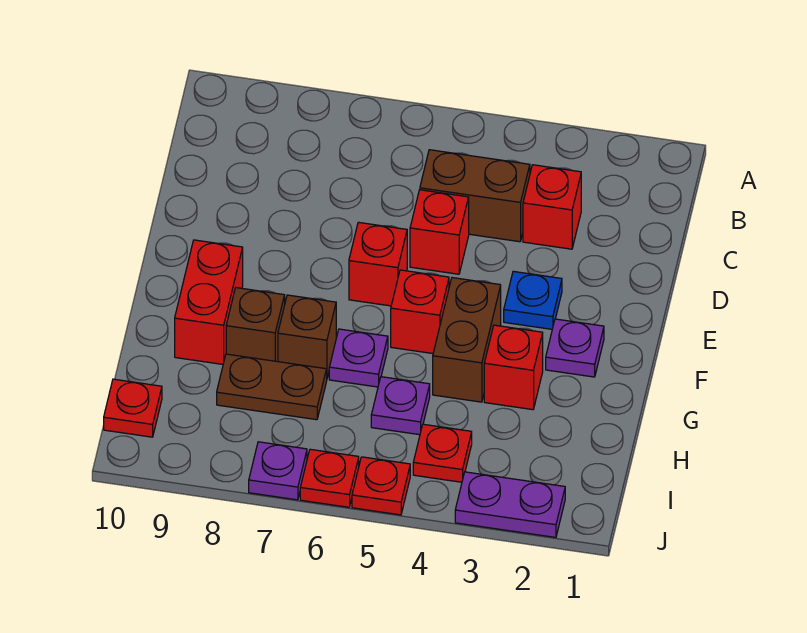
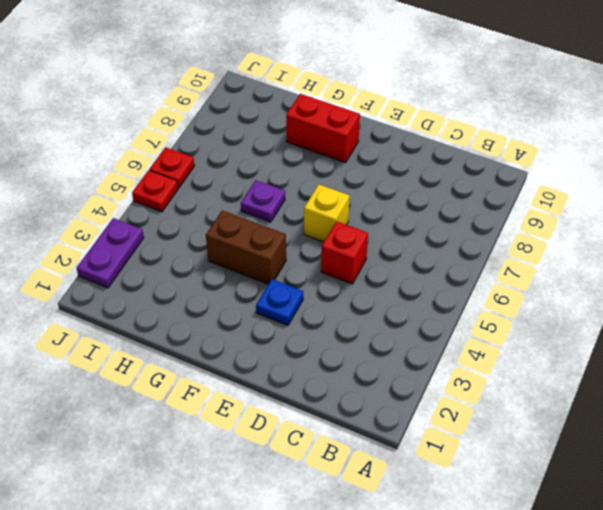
yellow brick E6 level 1 -> red brick E6 level 1
none -> red brick C3 level 1
none -> brown brick C4:C5 level 1
none -> purple plate F2 level 1

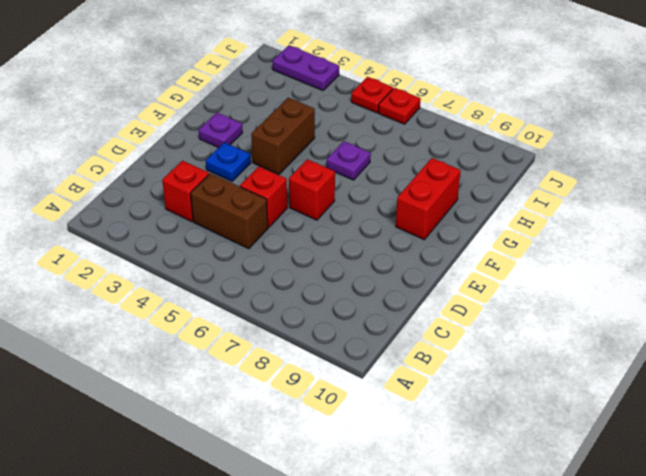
none -> red brick F5 level 1
none -> red brick G3 level 1
none -> brown brick G7 level 1

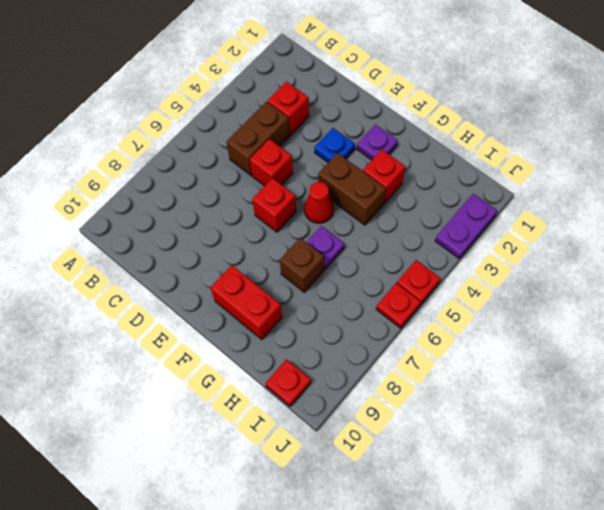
red cone F5 level 1 -> red brick F5 level 1
none -> brown brick G8 level 1
none -> purple plate H5 level 1
none -> brown plate H7:H8 level 1

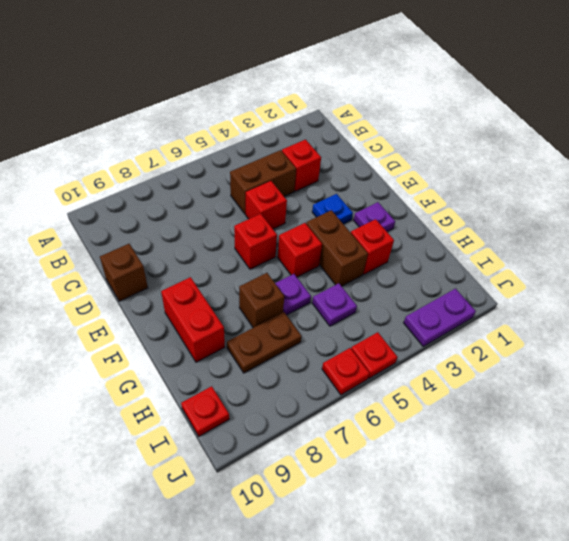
brown brick D10 level 1 -> brown brick G8 level 1
none -> red plate I4 level 1
none -> purple plate J7 level 1

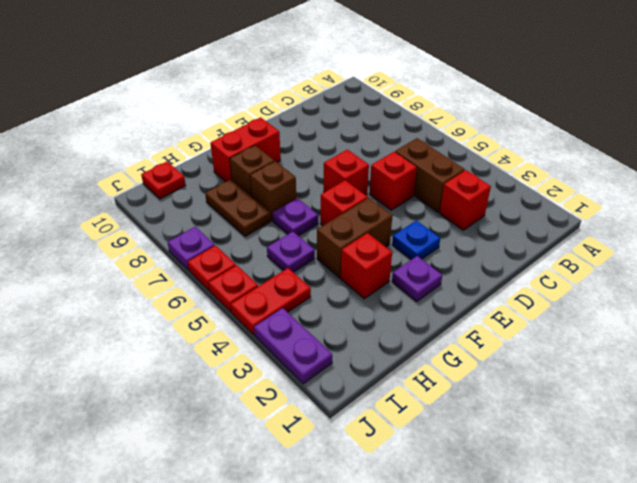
red plate I4:J4 level 1 -> red plate I4 level 1

